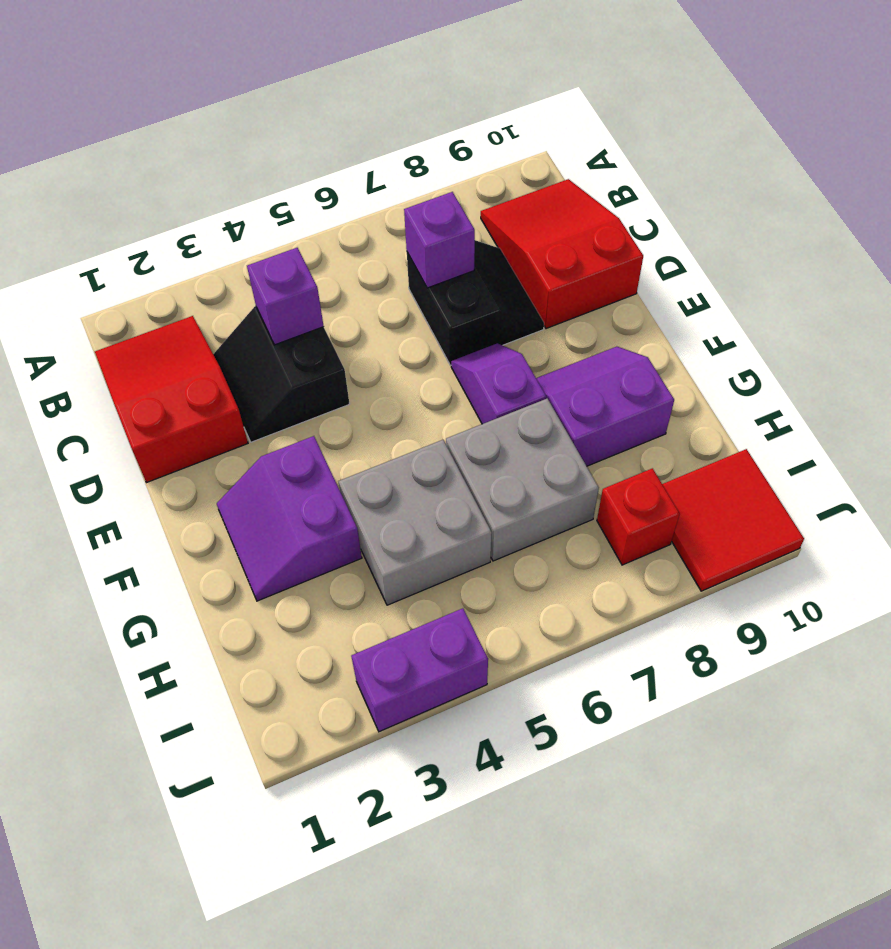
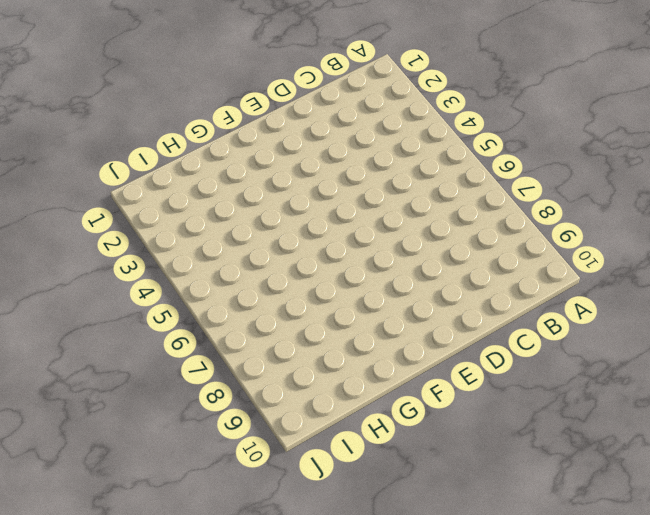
none -> red slope B1:D2 level 1 top D
none -> red slope B9:D10 level 1 top D
none -> black slope C3:D4 level 1 top 4

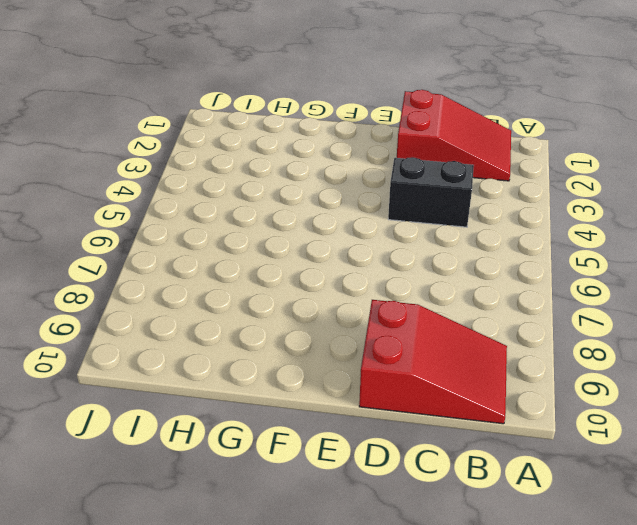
none -> black slope C7:D8 level 1 top 7
none -> purple slope E7:F7 level 1 top F
none -> purple slope F2:G3 level 1 top 3

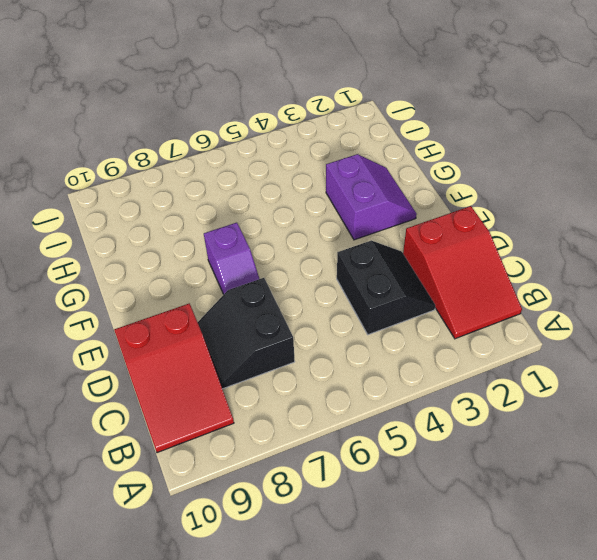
none -> purple slope F8:G9 level 1 top G
none -> grey brick G4:H5 level 1
none -> grey brick G6:H7 level 1

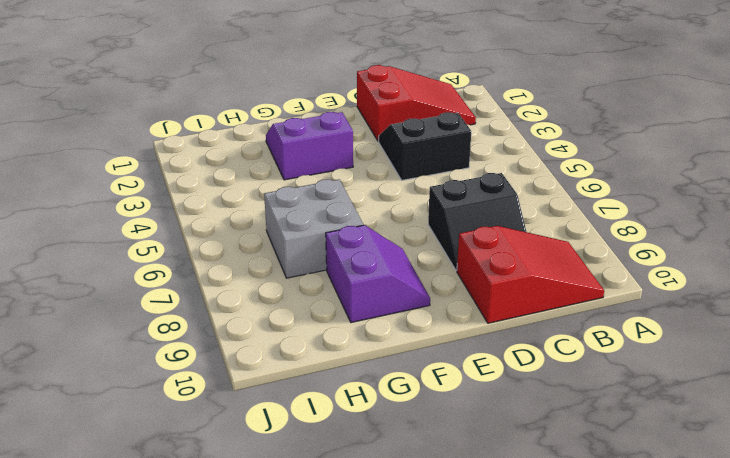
none -> purple slope E7:F7 level 1 top F
none -> grey brick G4:H5 level 1
none -> red brick I8 level 1

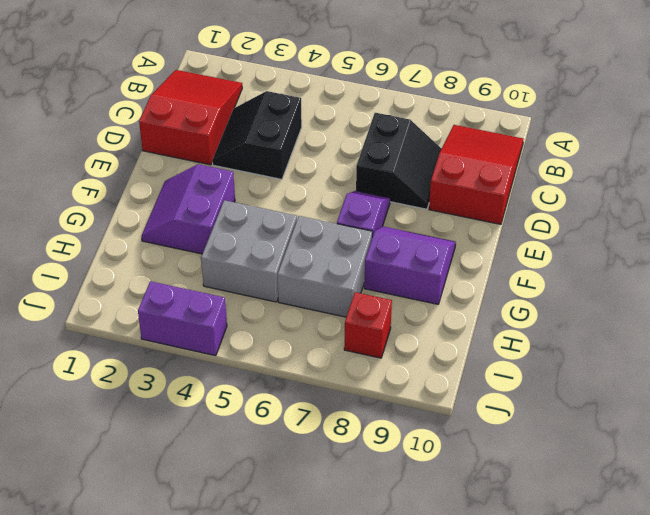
none -> red tile I9:J10 level 1
none -> purple brick C4 level 2
none -> purple brick C7 level 2

